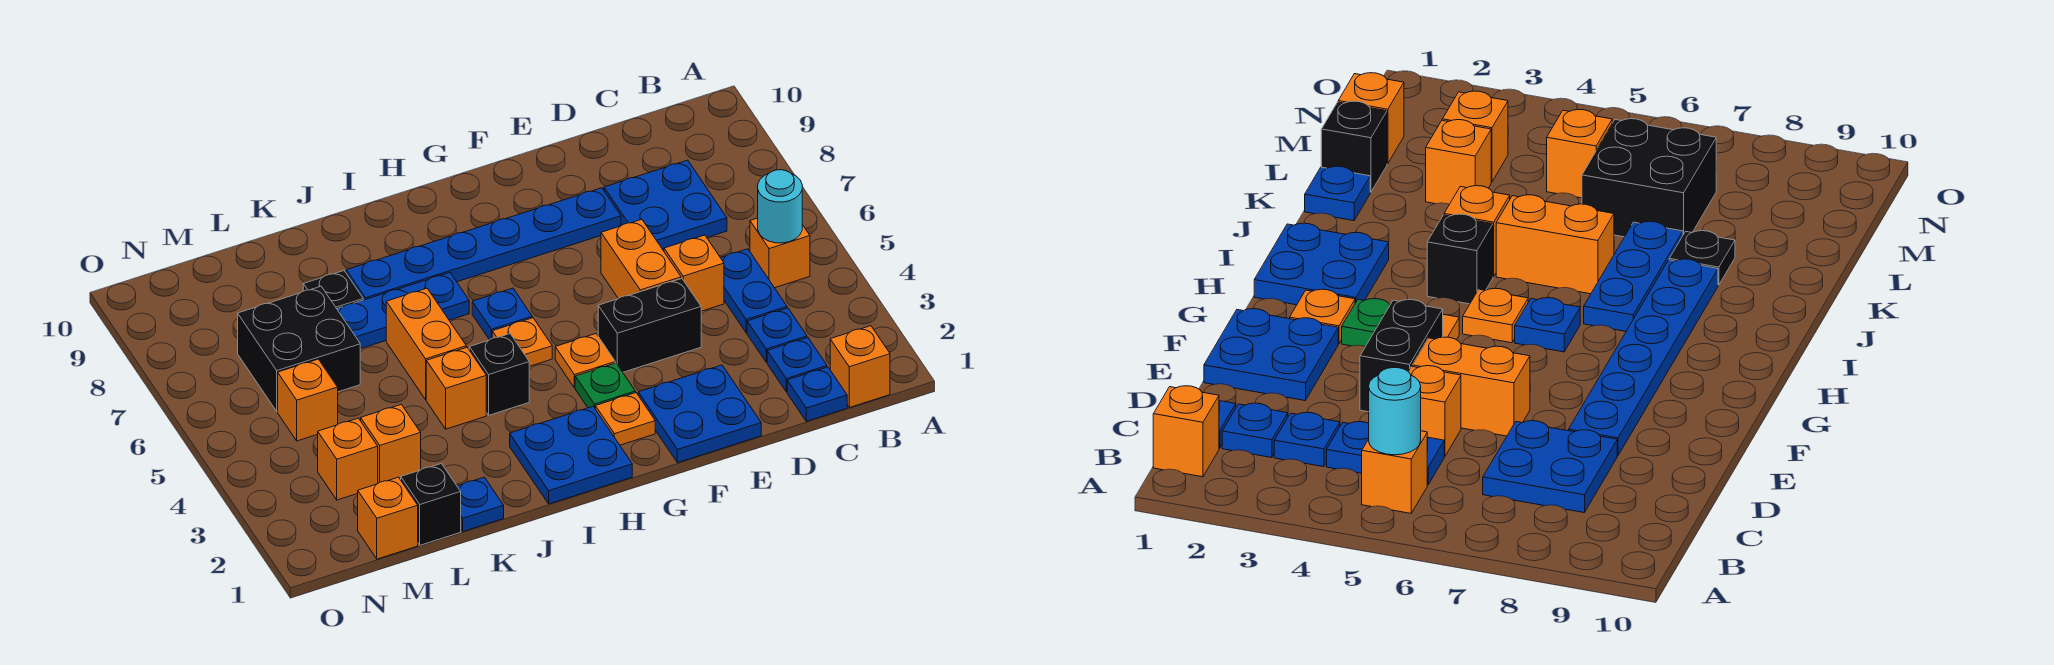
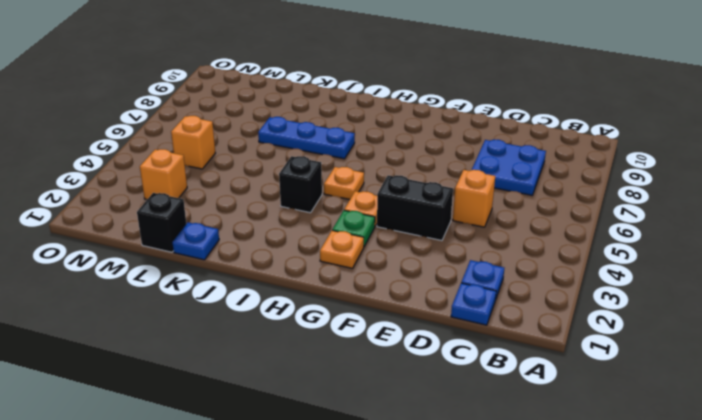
none -> orange brick B1 level 1
none -> orange brick B5 level 1
none -> blue plate C3 level 1
none -> blue plate C4:C5 level 1

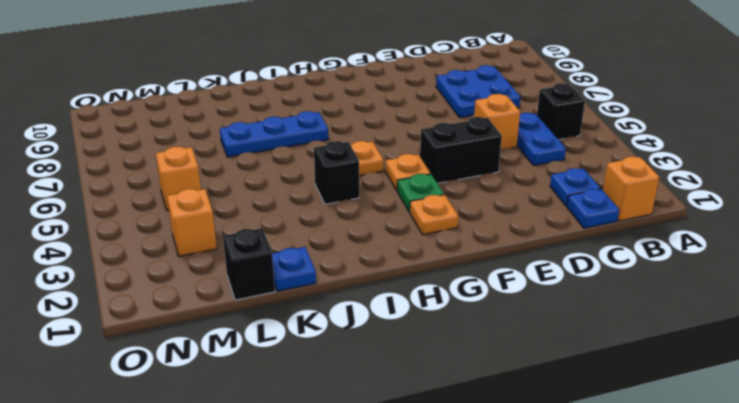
black brick B5 level 1 -> orange brick B5 level 1
none -> blue plate C3 level 1
none -> blue plate E1:F2 level 1
none -> orange brick E5:E6 level 1
none -> blue plate E8:J8 level 1

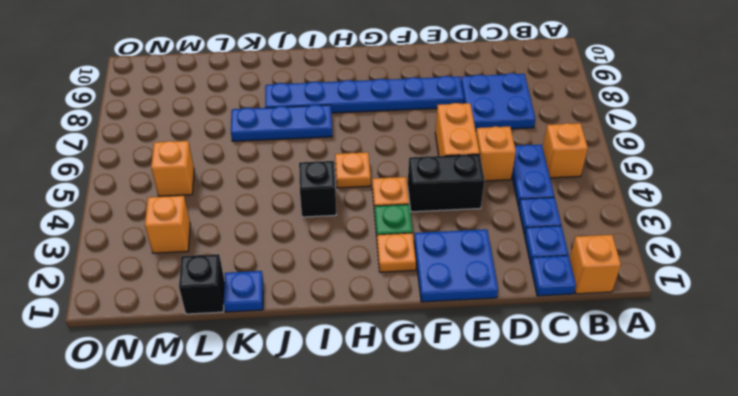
none -> blue plate H1:I2 level 1
none -> blue plate H6 level 1
none -> orange brick J4 level 1
none -> orange brick J5:J6 level 1

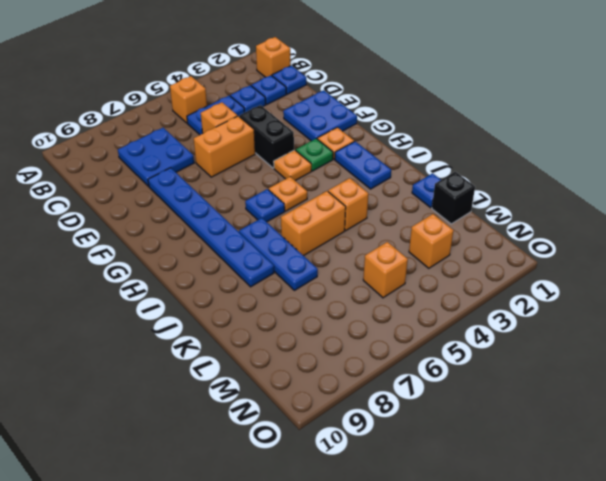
blue plate H2:I2 level 1 -> blue plate H1:I2 level 1
none -> black brick I4 level 1
none -> black plate K8 level 1
none -> orange brick L3 level 1
none -> black brick L6:M7 level 1

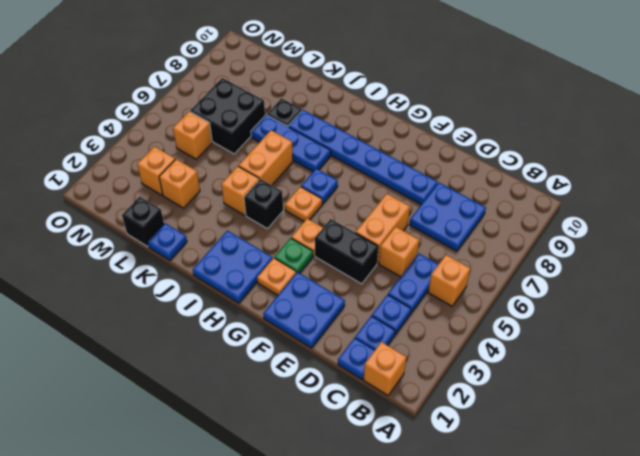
none -> orange brick M1 level 1
none -> cyan round brick B5 level 2

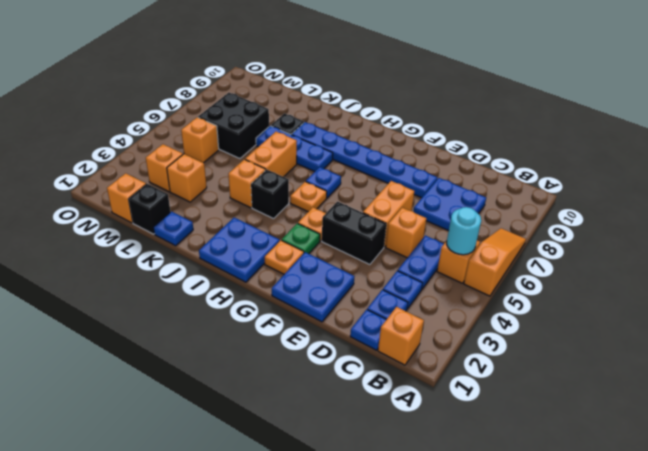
orange slope A5:A7 level 1 top 5 -> none

